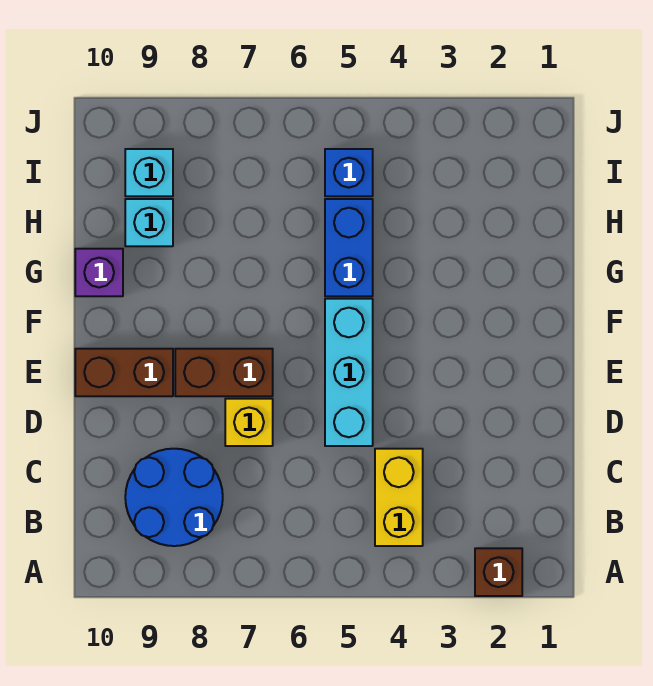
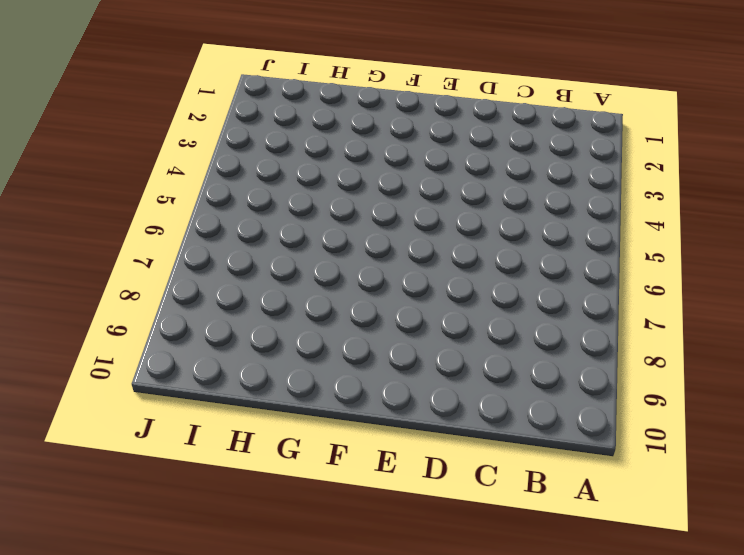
none -> brown brick A2 level 1
none -> yellow brick B4:C4 level 1
none -> blue round brick B8:C9 level 1

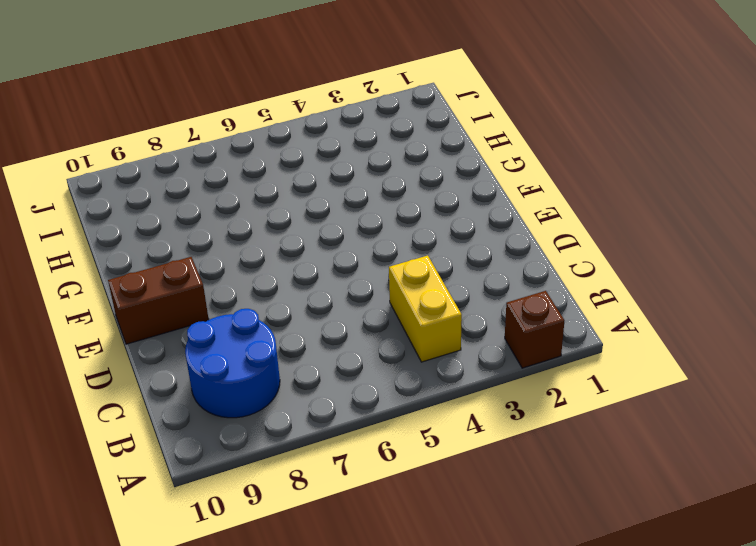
none -> cyan brick D5:F5 level 1
none -> yellow brick D7 level 1
none -> brown brick E7:E8 level 1

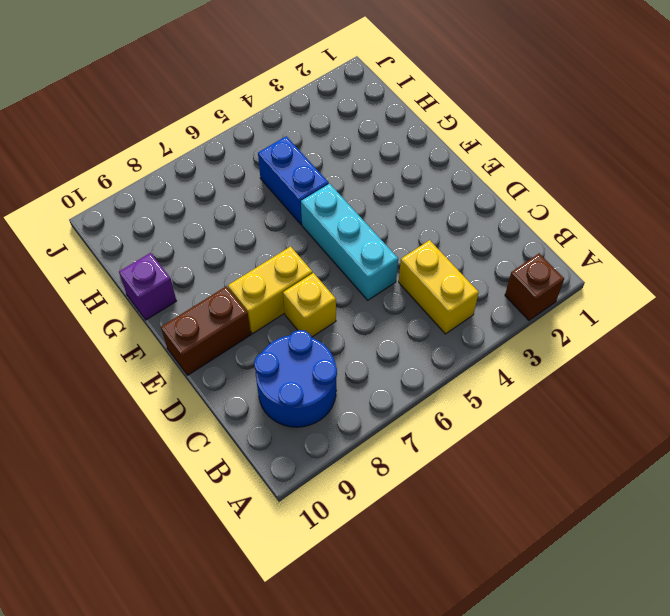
yellow brick E7:E8 level 1 -> brown brick E7:E8 level 1
none -> cyan brick H9 level 1
none -> blue brick I5 level 1
none -> cyan brick I9 level 1

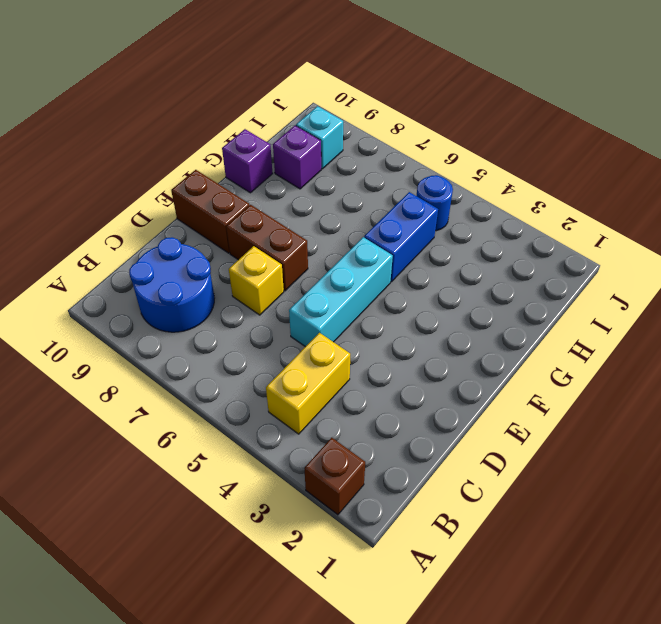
purple brick H9 level 1 -> cyan brick H9 level 1
blue round brick I5 level 1 -> blue brick I5 level 1

